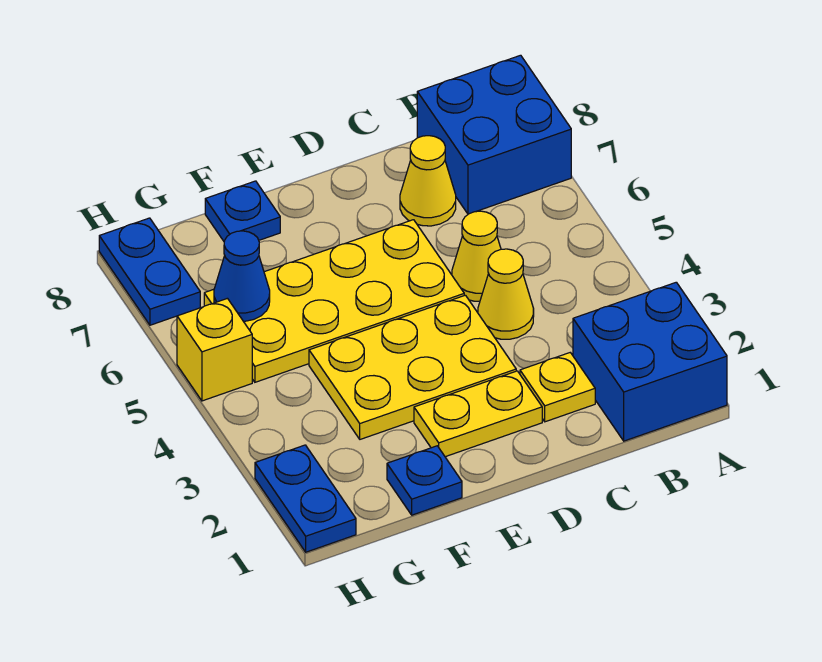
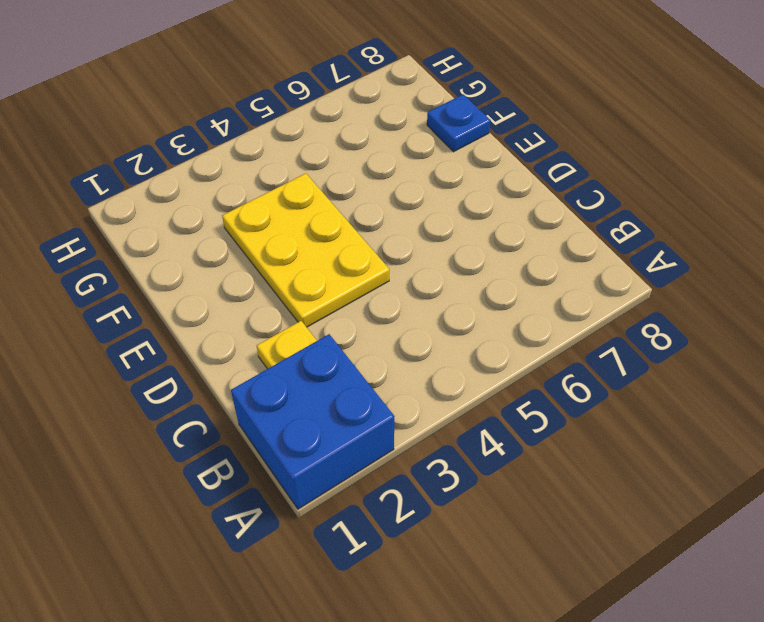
none -> blue brick A7:B8 level 1
none -> yellow cone C4 level 1
none -> yellow cone C5 level 1

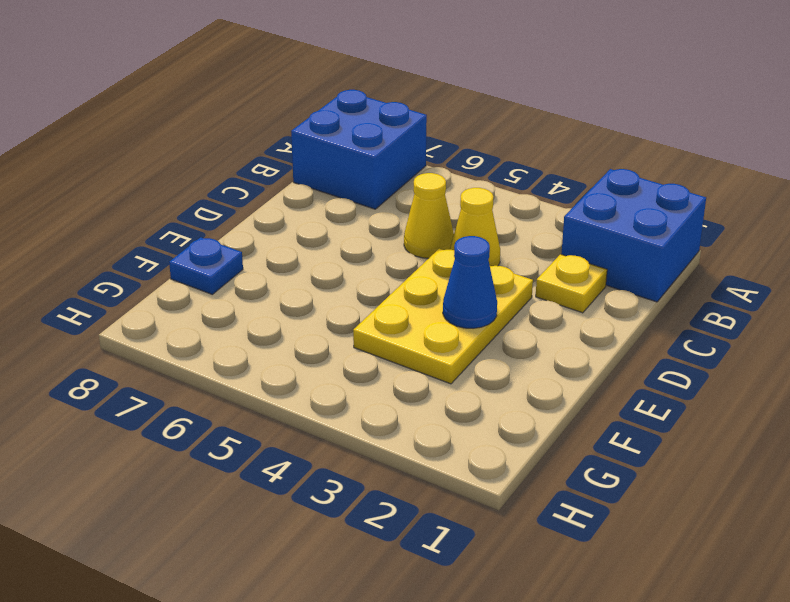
blue cone E3 level 2 -> blue cone G6 level 2
none -> yellow cone C7 level 1
none -> yellow plate D2:E2 level 1
none -> yellow plate D5:G6 level 1

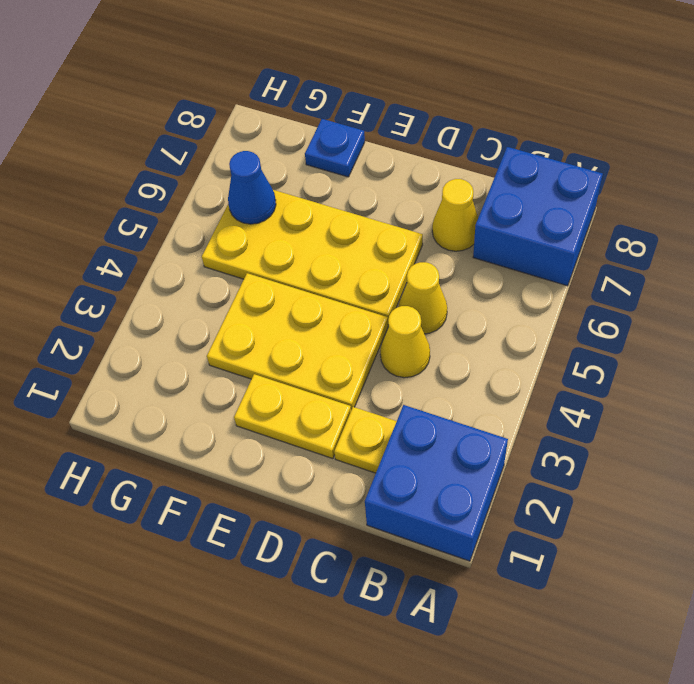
none -> blue plate F1 level 1
none -> blue plate H1:H2 level 1
none -> yellow brick H5 level 1

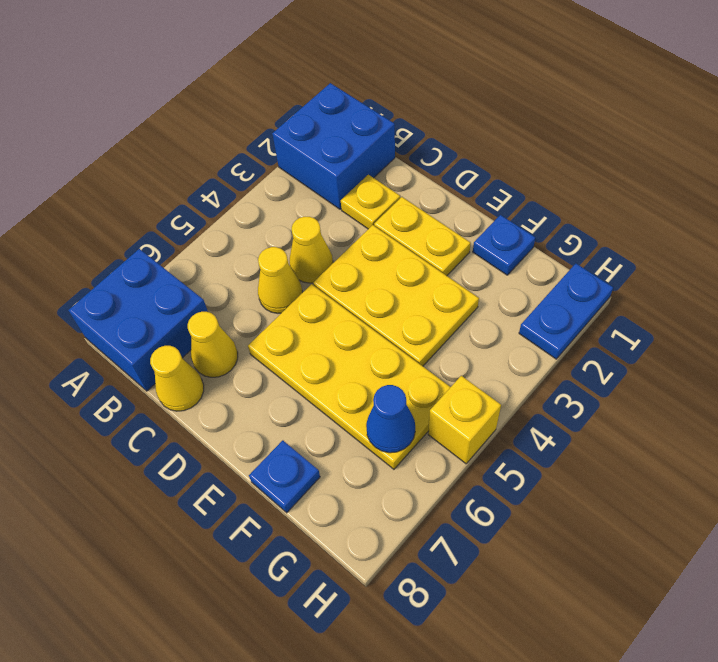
yellow cone C8 level 1 -> none
none -> blue plate H7:H8 level 1

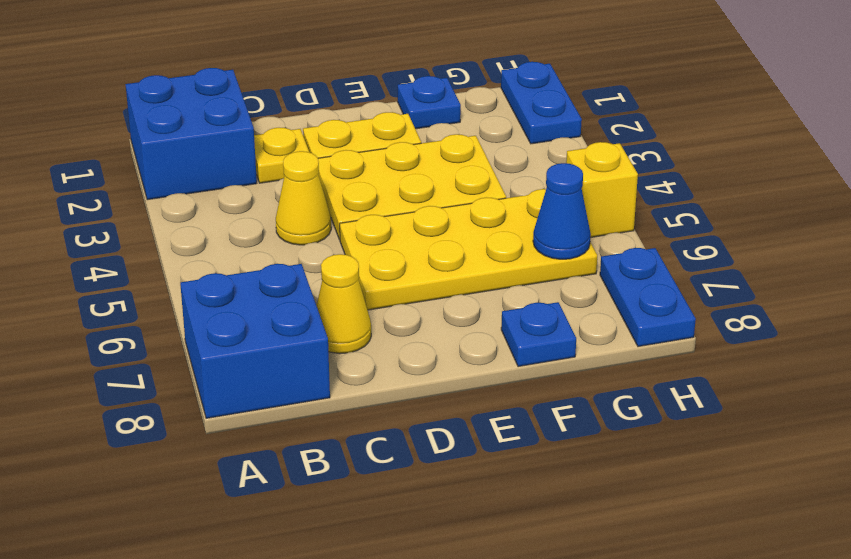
none -> yellow cone C5 level 1

